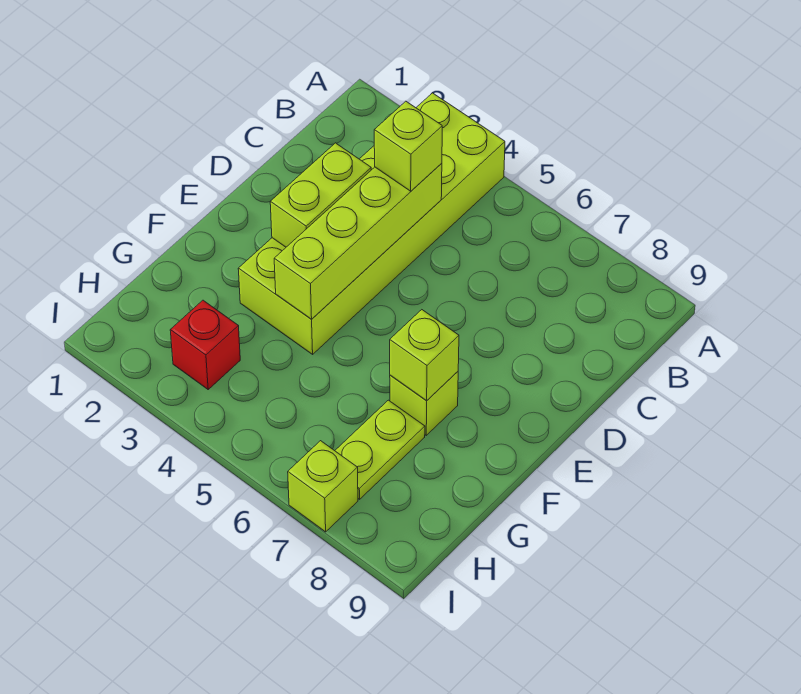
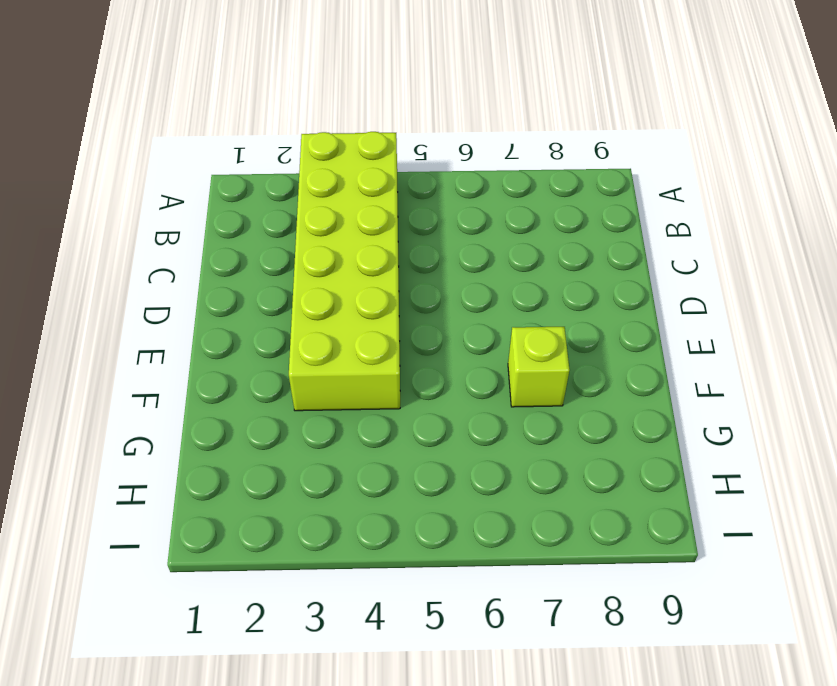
none -> lime plate G7:H7 level 1
none -> red brick H3 level 1

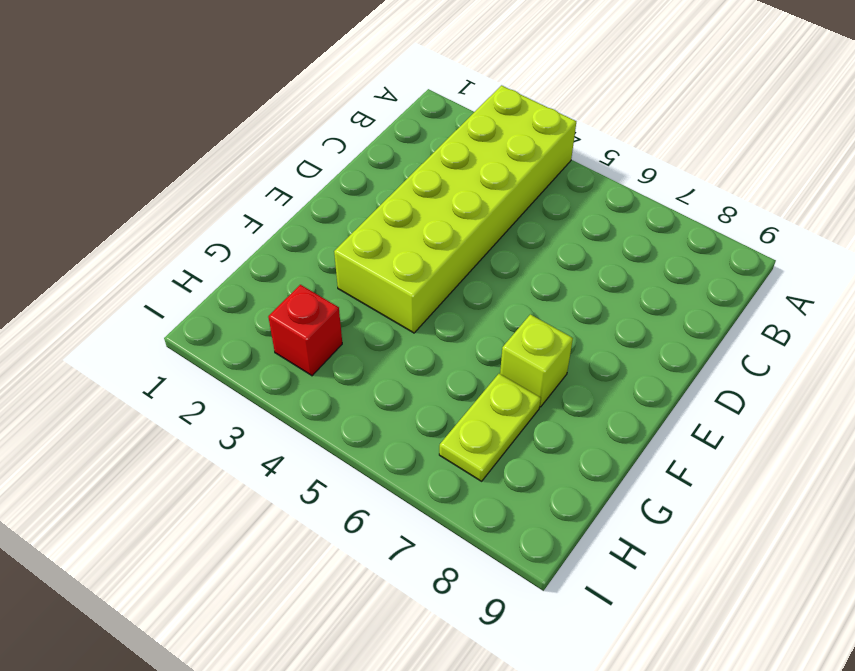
none -> lime brick I7 level 1
none -> lime brick C4:F4 level 2

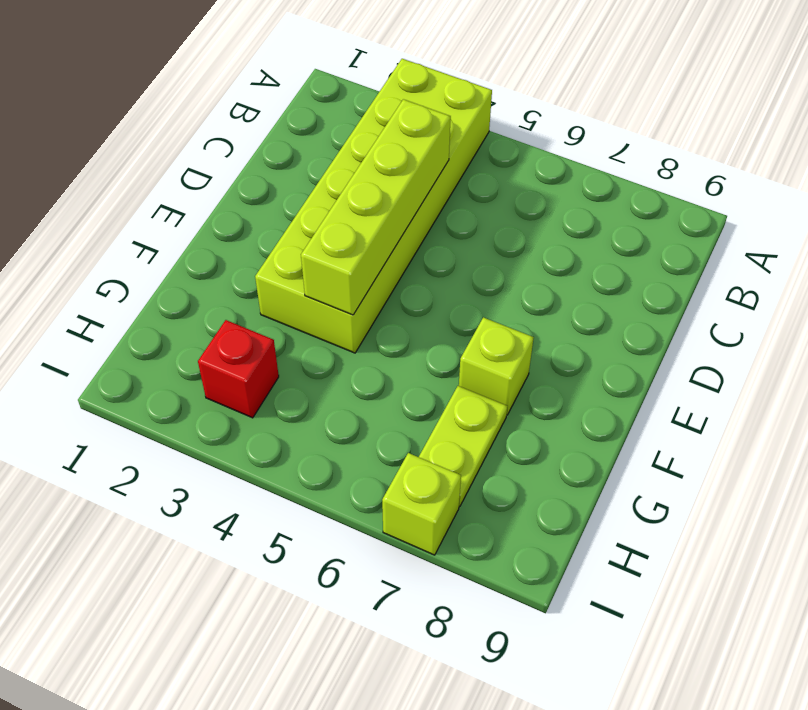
none -> lime brick D3:E3 level 2
none -> lime brick F7 level 2

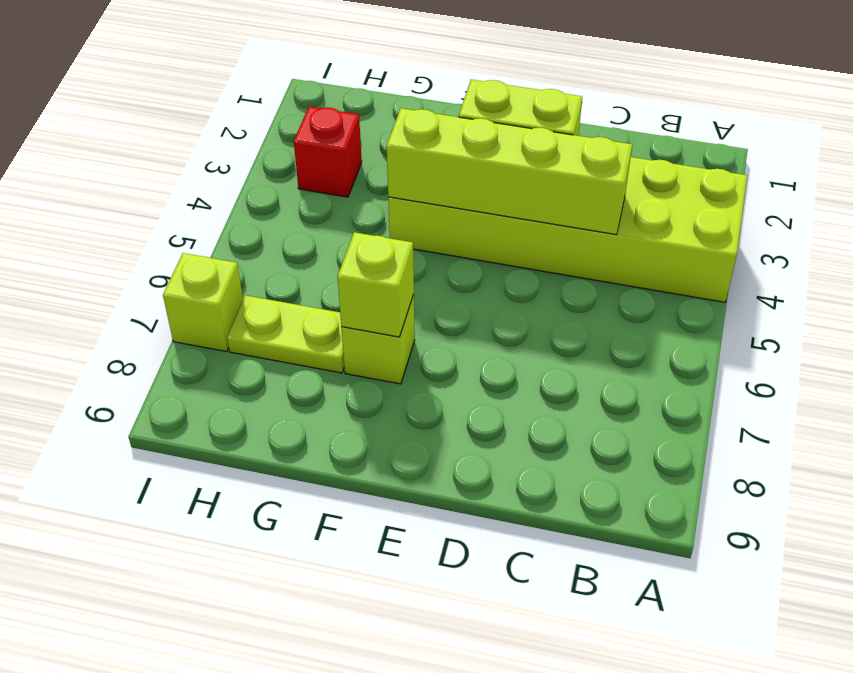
none -> lime brick C4 level 3

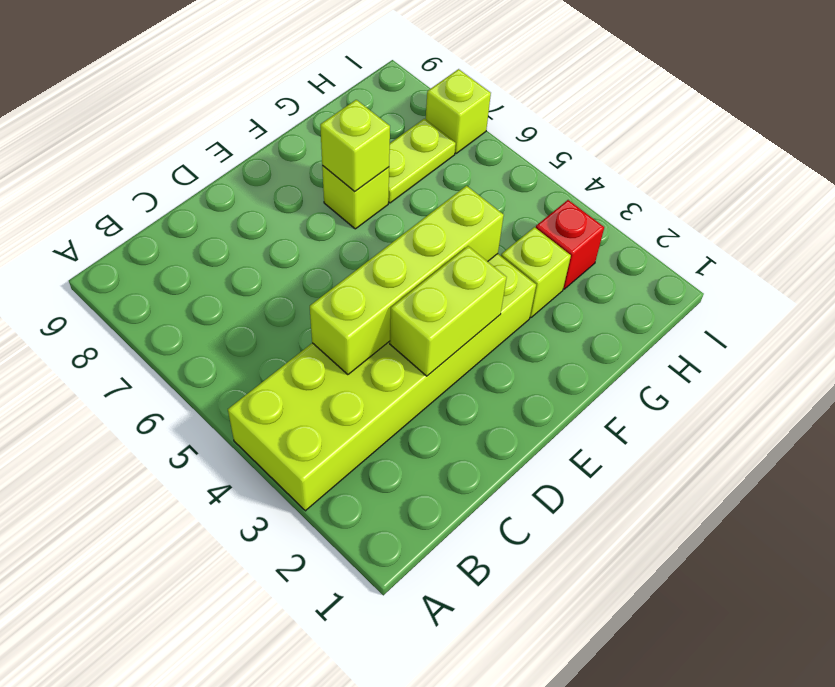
lime brick G3 level 1 -> lime brick C4 level 3

